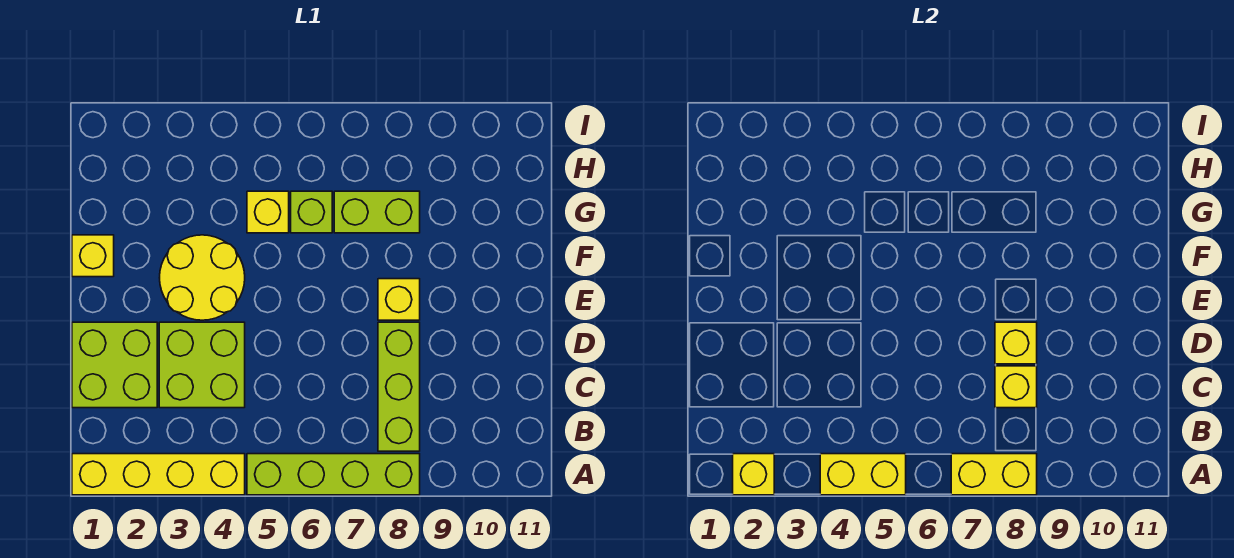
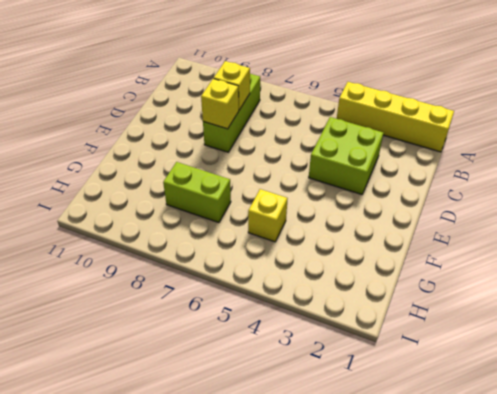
none -> lime brick A5:A8 level 1
none -> lime brick C1:D2 level 1
none -> yellow round brick E3:F4 level 1

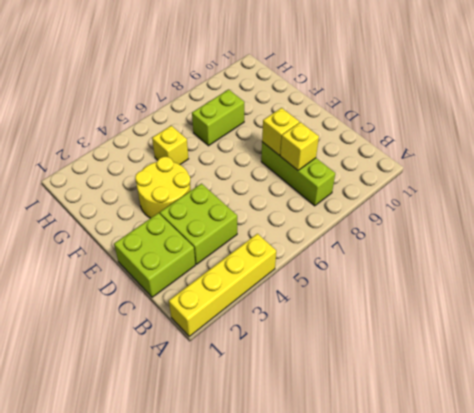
none -> lime brick A5:A8 level 1
none -> yellow brick E8 level 1
none -> yellow brick F1 level 1

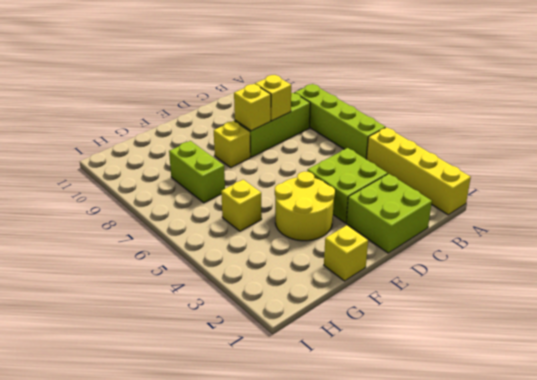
none -> lime brick G6 level 1
none -> yellow brick A2 level 2
none -> yellow brick A4:A5 level 2

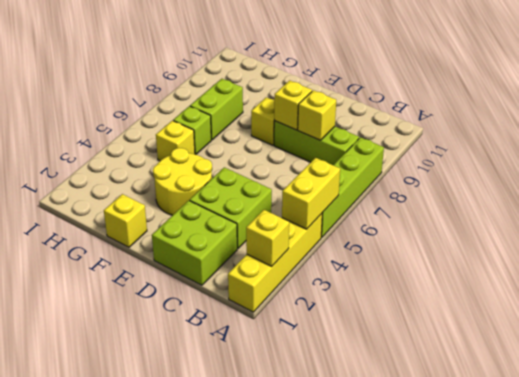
none -> yellow brick A7:A8 level 2

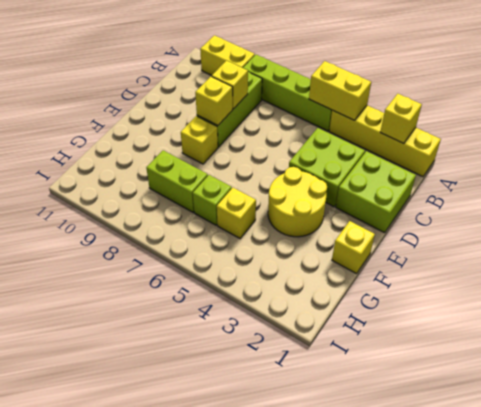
yellow brick A9:A10 level 1 -> yellow brick A7:A8 level 2

